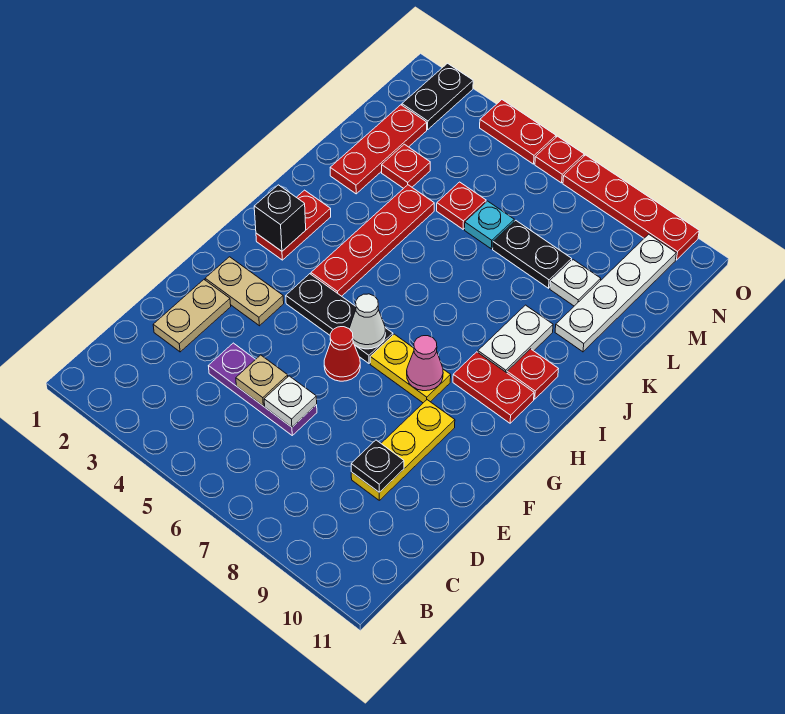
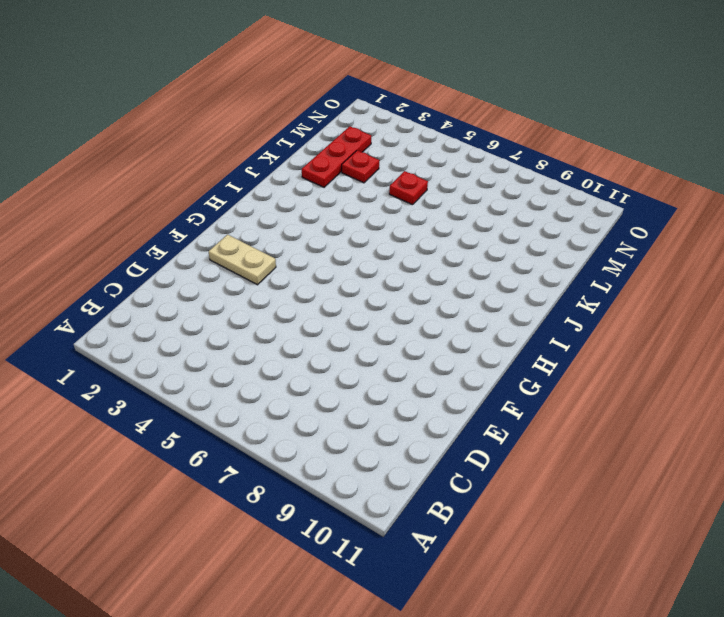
none -> tan plate D2:E2 level 1
none -> purple plate D4:D6 level 1
none -> yellow plate D9:F9 level 1

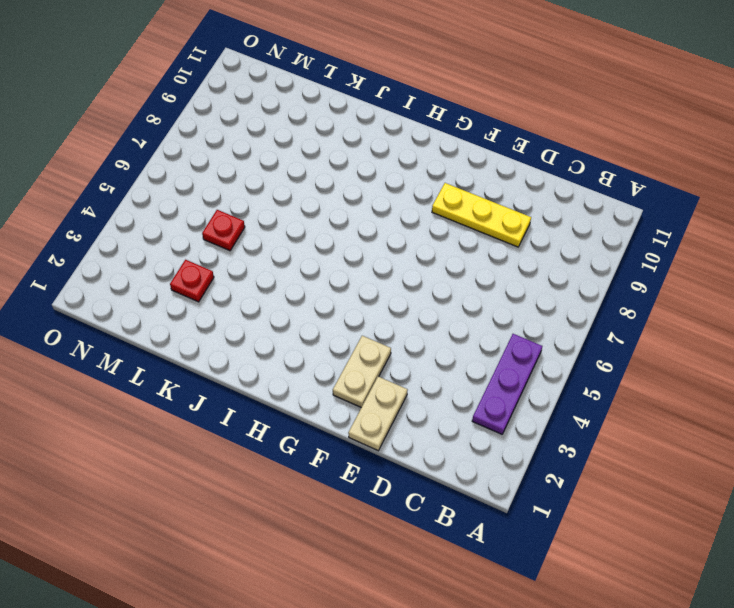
purple plate B3:B5 level 1 -> purple plate D4:D6 level 1
tan plate E1:E2 level 1 -> tan plate D2:E2 level 1
none -> red cone F6 level 1
none -> black plate G4:G6 level 1
none -> yellow plate G7:G8 level 1

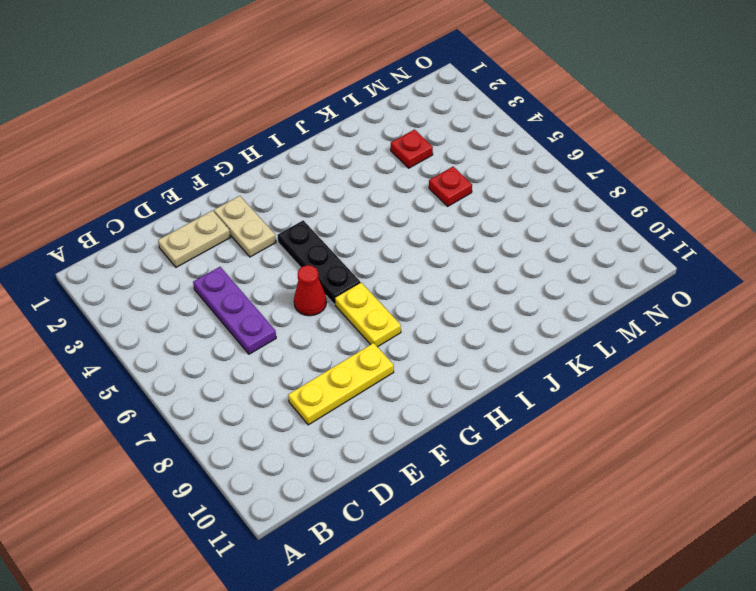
none -> red plate H2:I2 level 1
none -> red plate H4:K4 level 1
none -> red plate H9:H10 level 1

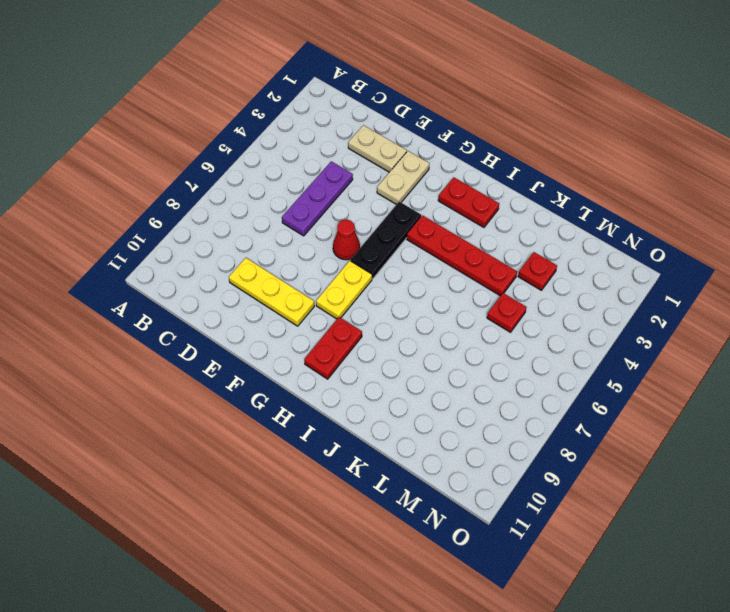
none -> white plate I9:J9 level 1
none -> red plate I10 level 1
none -> red plate K2:M2 level 1

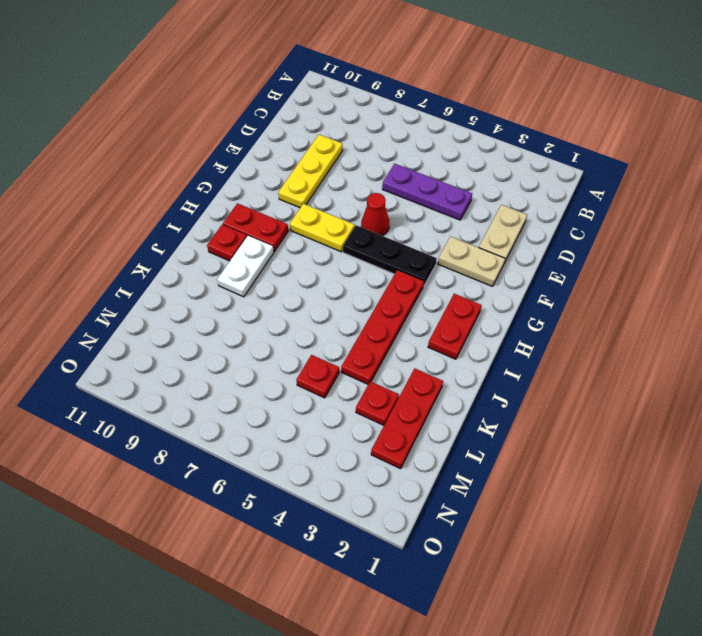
none -> white plate K10:N10 level 1
none -> cyan plate L6 level 1
none -> black plate L7:L8 level 1

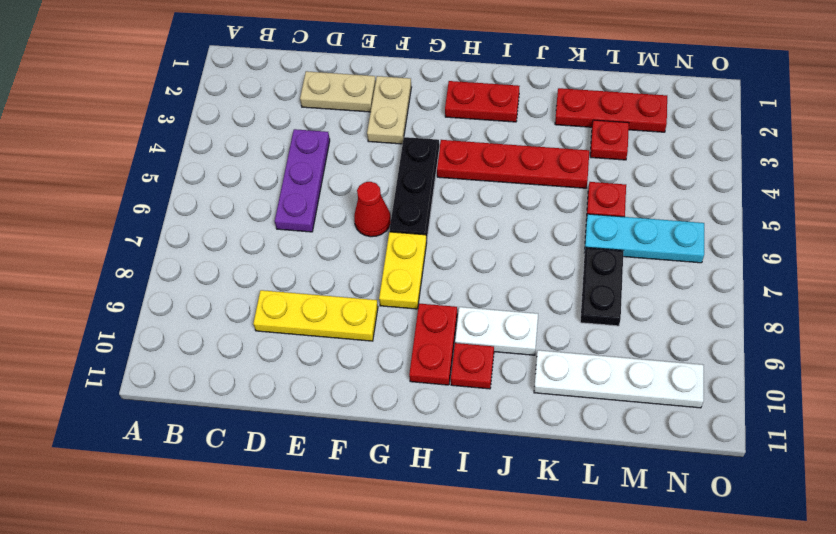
cyan plate L6:N6 level 1 -> cyan plate L6 level 1
none -> white plate L9 level 1
none -> black plate N2:O2 level 1
none -> red plate O4:O5 level 1

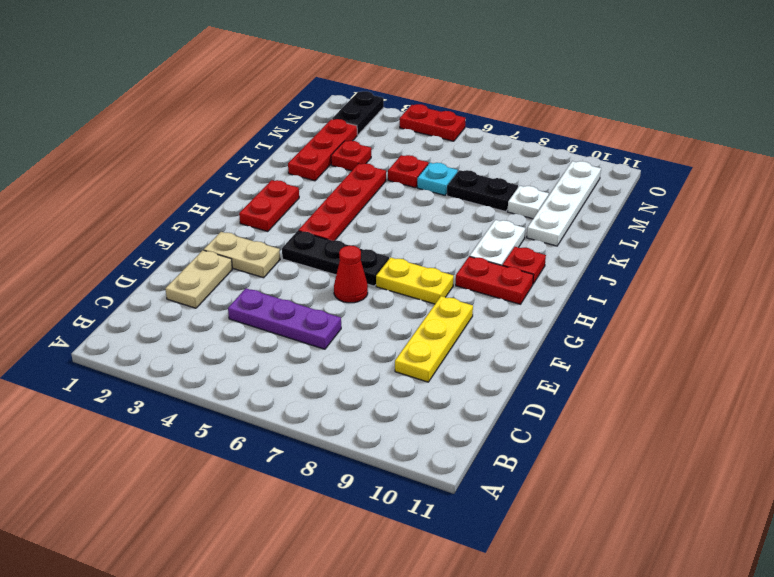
none -> red plate O6 level 1
none -> red plate O7:O10 level 1
none -> tan plate D5 level 2

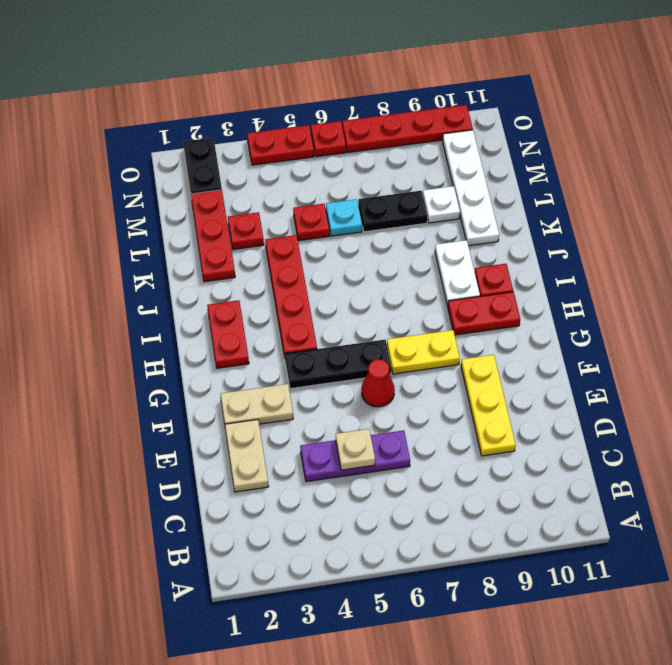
none -> white plate D6 level 2
none -> black plate D9 level 2
none -> white cone G6 level 2

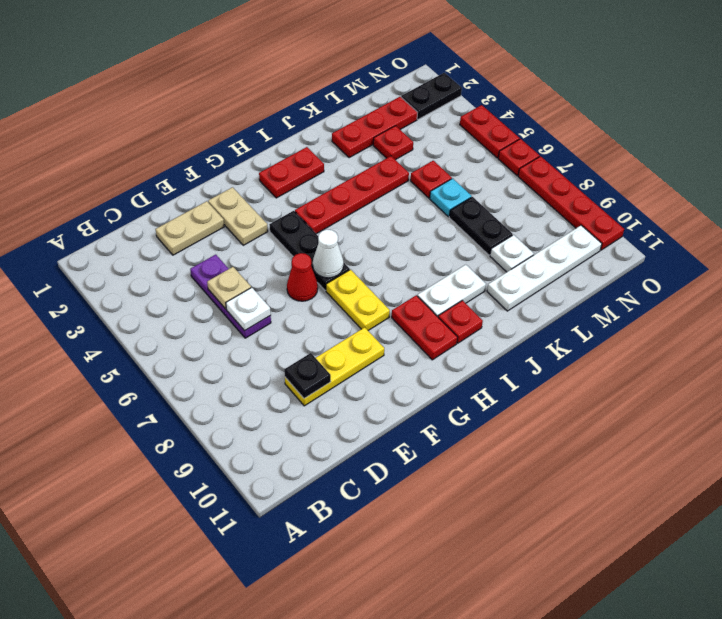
none -> pink cone G8 level 2
none -> black brick H2 level 2

